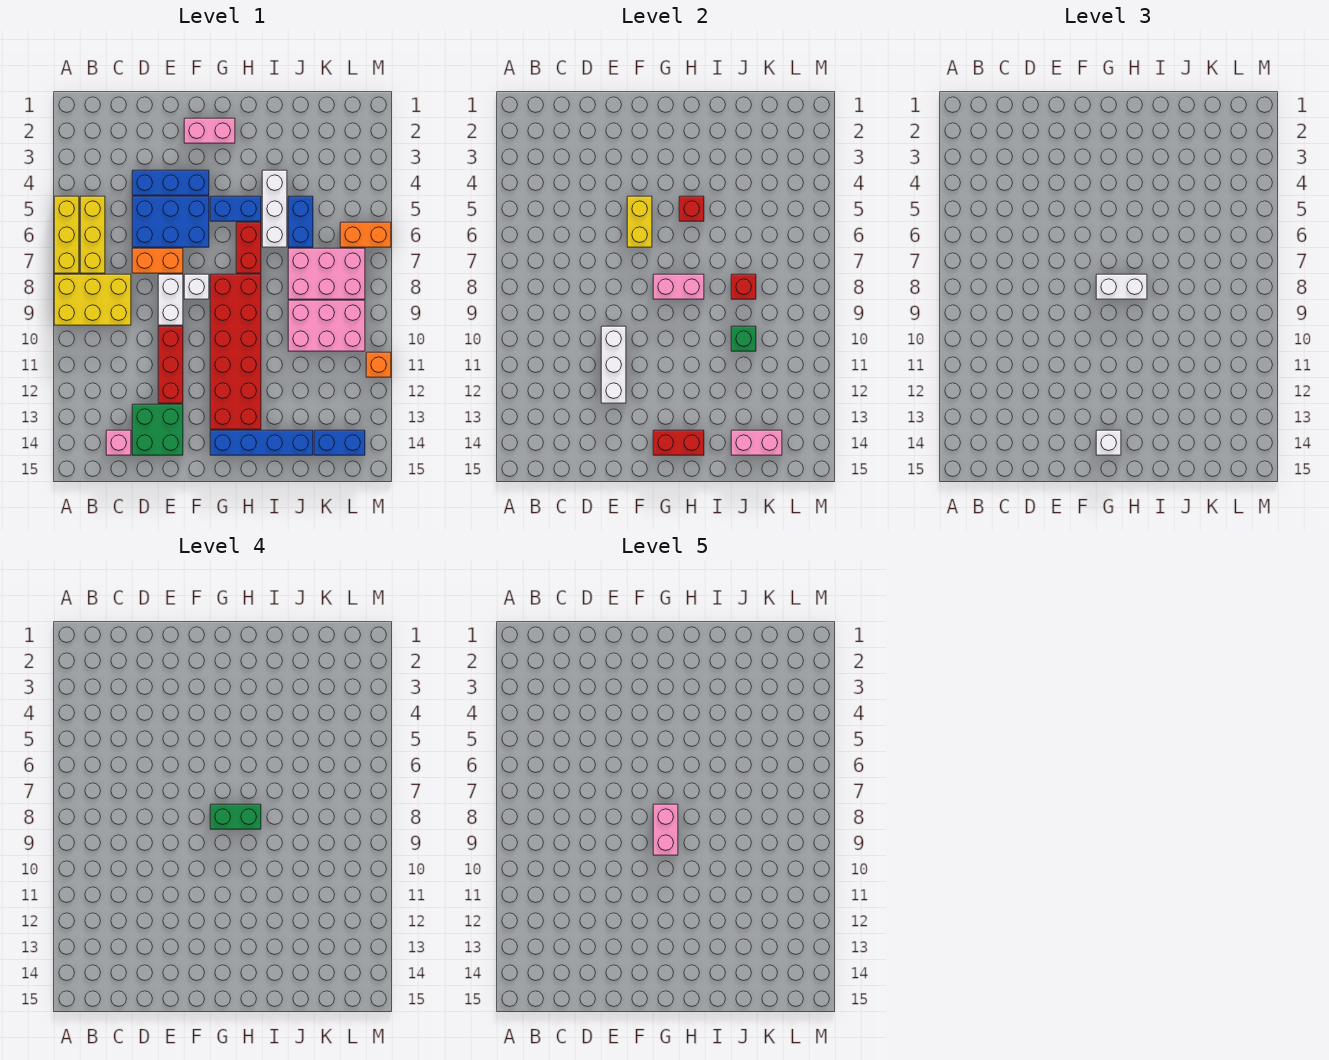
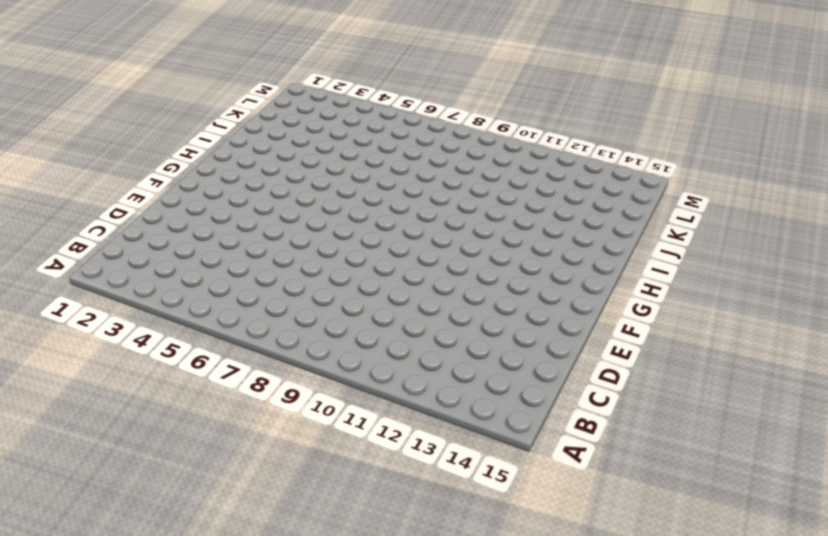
none -> yellow brick A5:A7 level 1
none -> yellow brick A8:C9 level 1
none -> yellow brick B5:B7 level 1
none -> pink brick C14 level 1

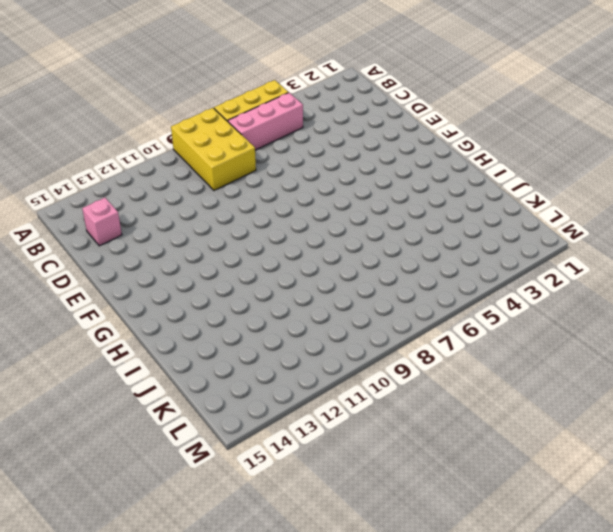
pink brick B5:B7 level 1 -> yellow brick B5:B7 level 1
none -> blue brick D4:F4 level 1
none -> blue brick D5:F6 level 1
none -> orange brick D7:E7 level 1
none -> green brick D13:E14 level 1

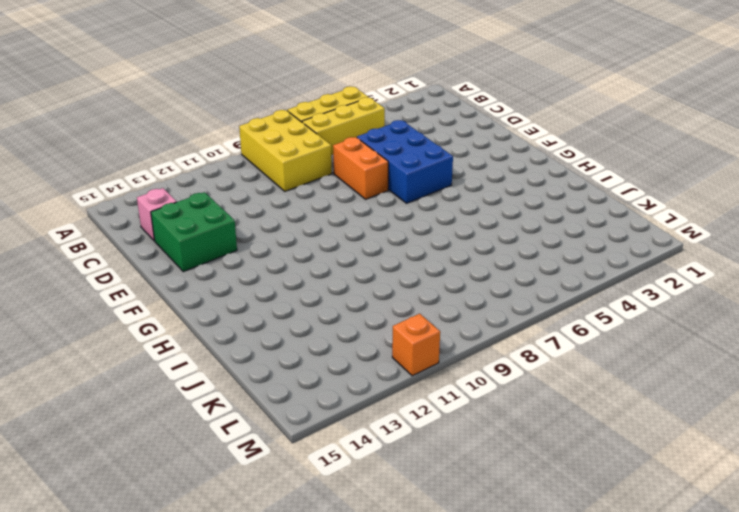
none -> blue brick D4:F4 level 1
none -> white brick E8:E9 level 1
none -> red brick E10:E12 level 1
none -> pink brick F2:G2 level 1

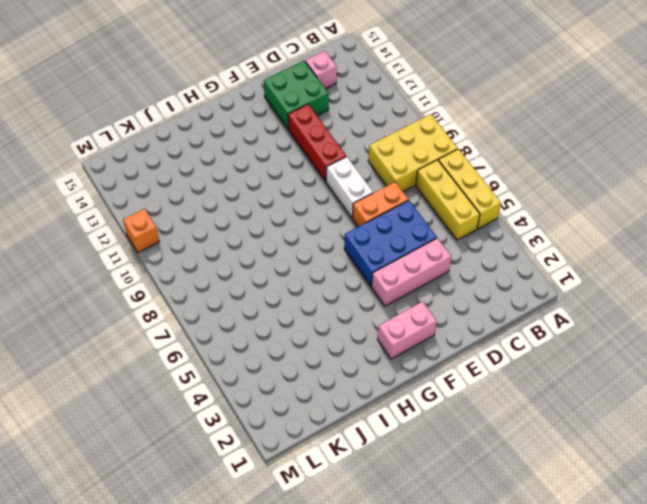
pink brick D4:F4 level 1 -> blue brick D4:F4 level 1
none -> white brick F8 level 1
none -> blue brick G5:H5 level 1
none -> red brick G8:H13 level 1
none -> blue brick G14:J14 level 1

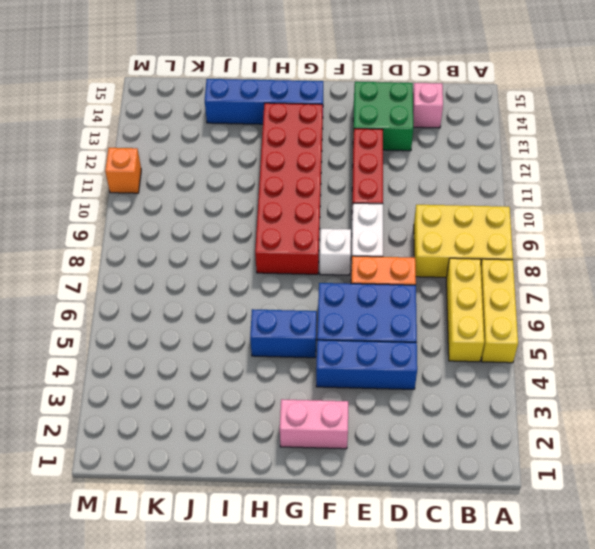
none -> red brick H6:H7 level 1
none -> white brick I4:I6 level 1
none -> blue brick J5:J6 level 1
none -> pink brick J7:L8 level 1

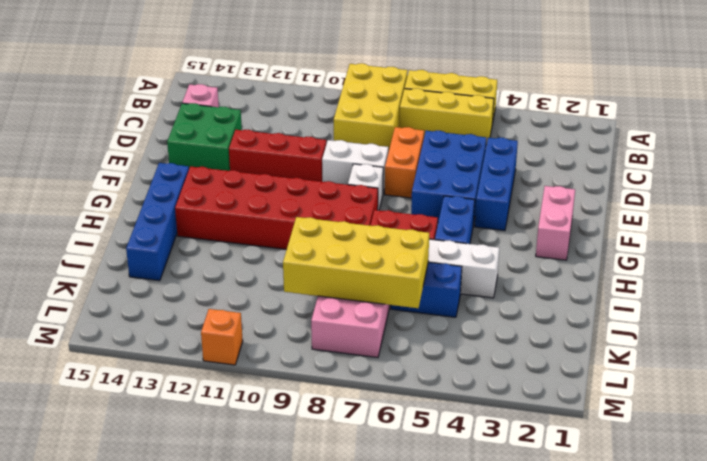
yellow brick J6:K9 level 2 -> red brick J8 level 2
none -> pink brick J9:L10 level 1
none -> blue brick K14:L14 level 1
none -> orange brick L6:M6 level 1
none -> white brick E10:E12 level 2

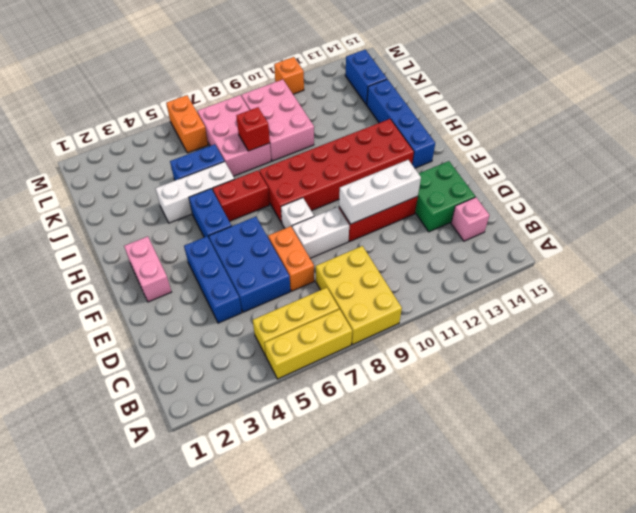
none -> yellow brick F5:F6 level 2
none -> pink brick G8:H8 level 2
none -> red brick G14:H14 level 2
none -> red brick H5 level 2

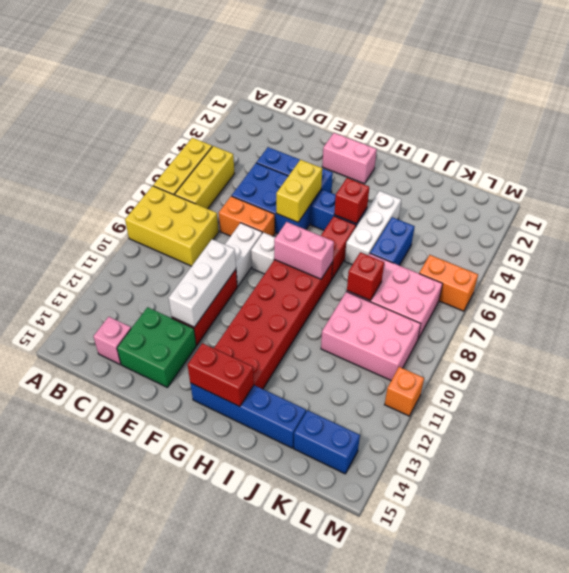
none -> green brick J10 level 2
none -> pink brick J14:K14 level 2
none -> white brick G8:H8 level 3
none -> white brick G14 level 3

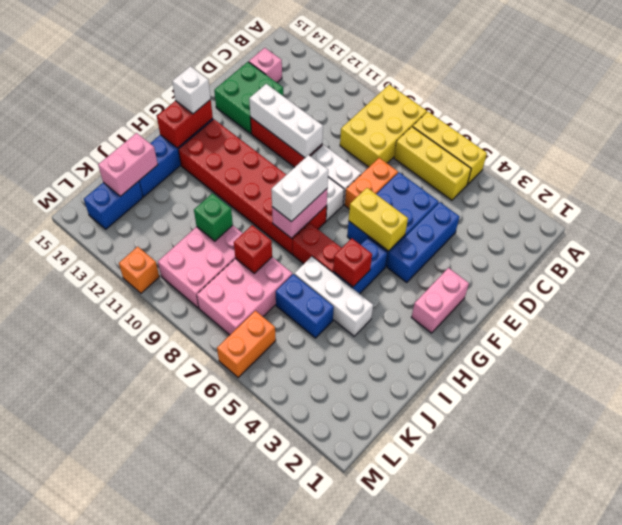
none -> green brick G8:H8 level 4
none -> pink brick G8:G9 level 5

